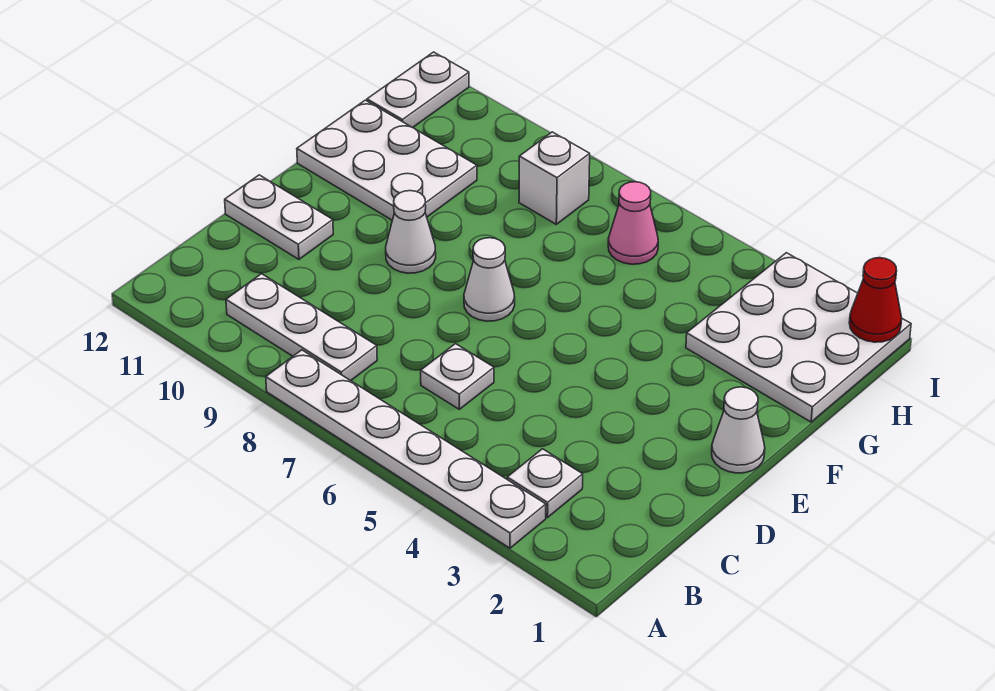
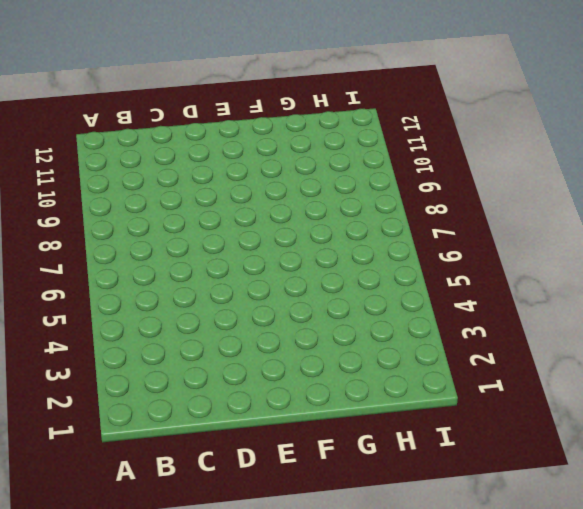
none -> white plate A3:A8 level 1
none -> white plate B3 level 1
none -> white plate B8:B10 level 1

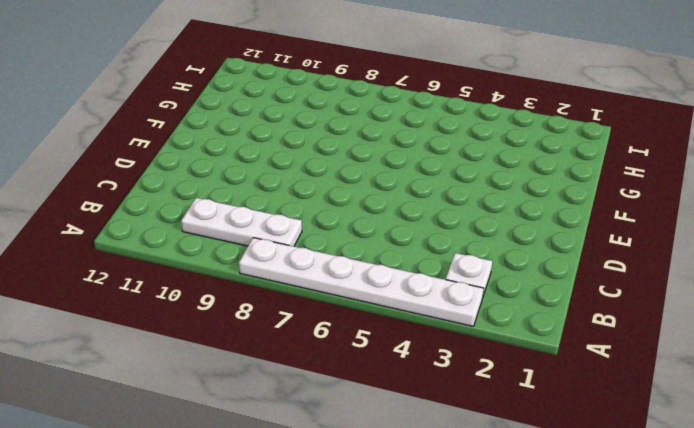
none -> white plate C6 level 1
none -> white plate D11:D12 level 1
none -> white cone E1 level 1

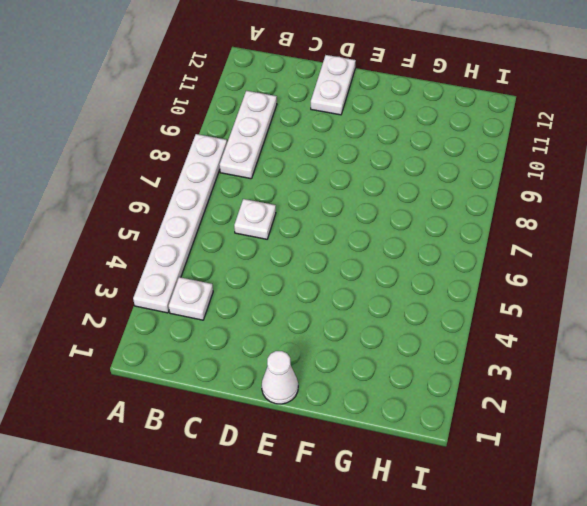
none -> white cone E7 level 1
none -> white cone E9 level 1
none -> white plate F10:G12 level 1

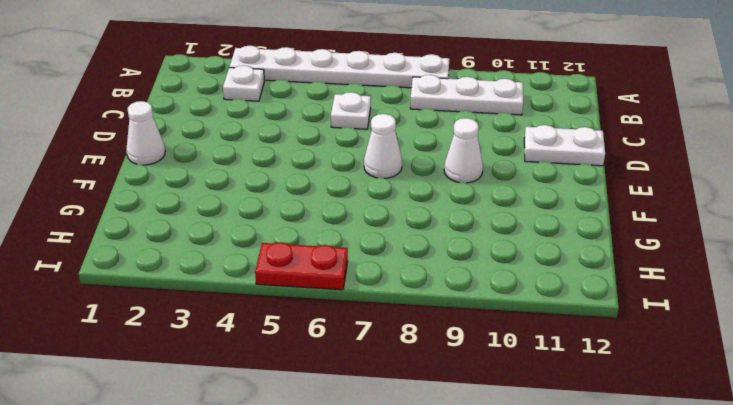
red plate I5:I6 level 1 -> none
none -> white plate F10:G12 level 1
none -> white plate G1:I3 level 1
none -> pink cone H6 level 1

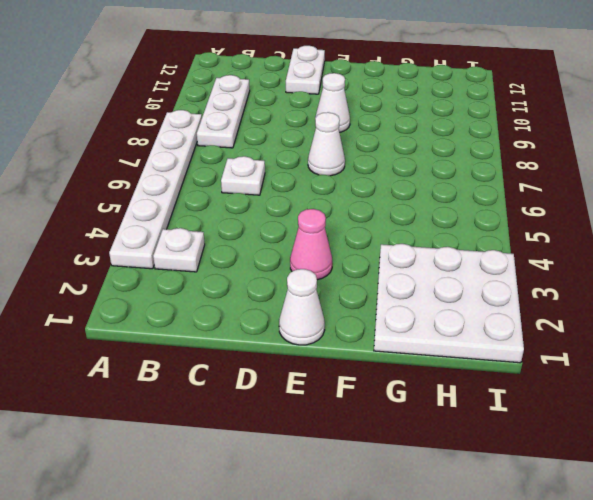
pink cone E3 level 1 -> pink cone H6 level 1
none -> white plate F10:G12 level 1
none -> white brick H8 level 1
none -> white plate H12:I12 level 1

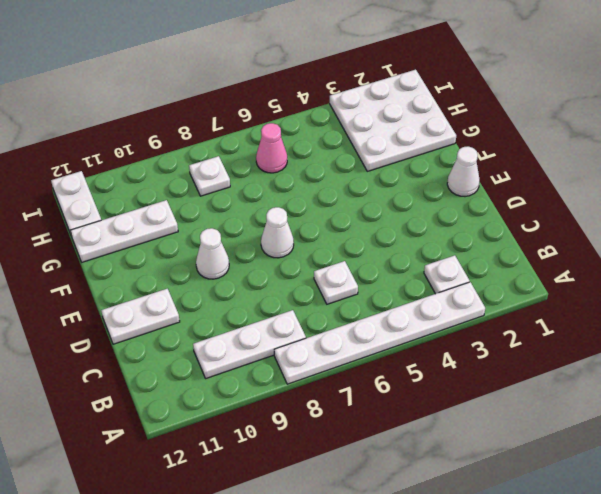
white plate G10:G12 level 1 -> white plate F10:G12 level 1
white plate H8 level 1 -> white brick H8 level 1
none -> red cone I1 level 2

